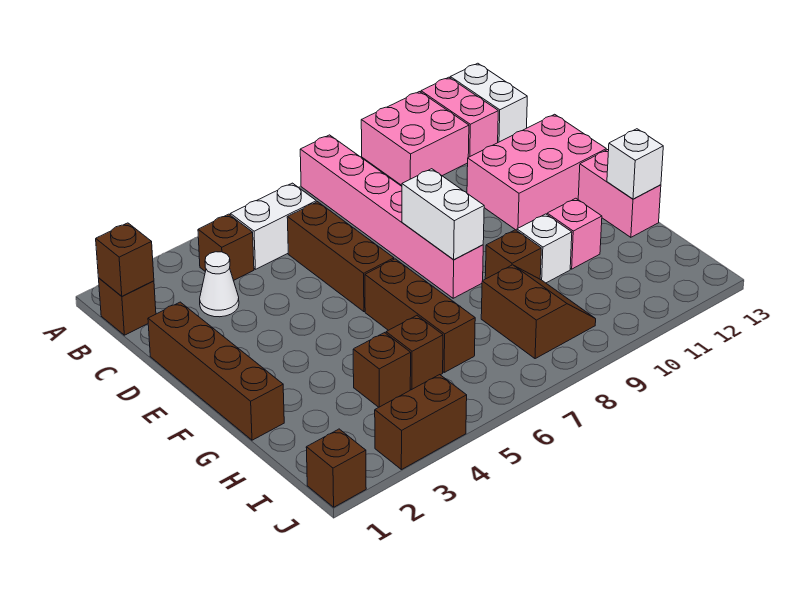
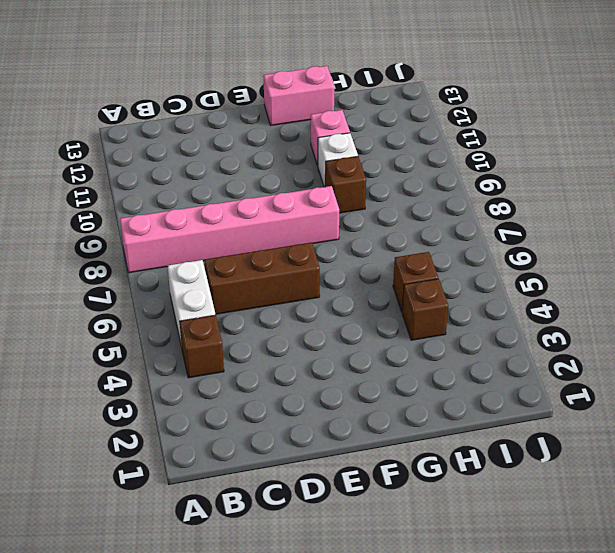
none -> pink brick A10:B11 level 1
none -> pink brick A12:B12 level 1
none -> white brick A13:B13 level 1

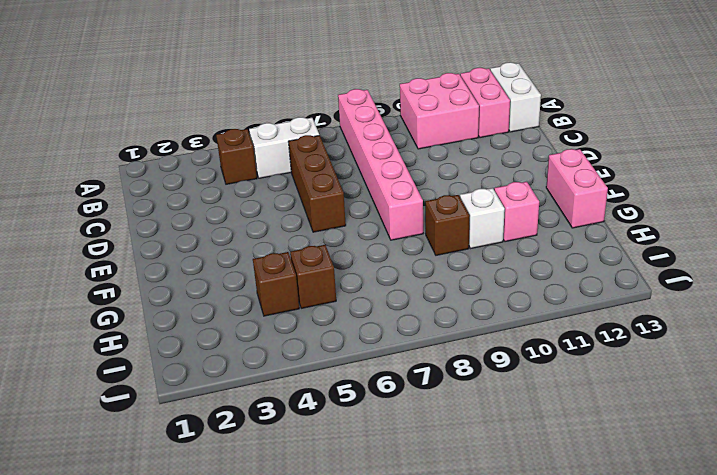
none -> brown brick B1 level 1
none -> white cone C3 level 1
none -> brown brick D1:G1 level 1

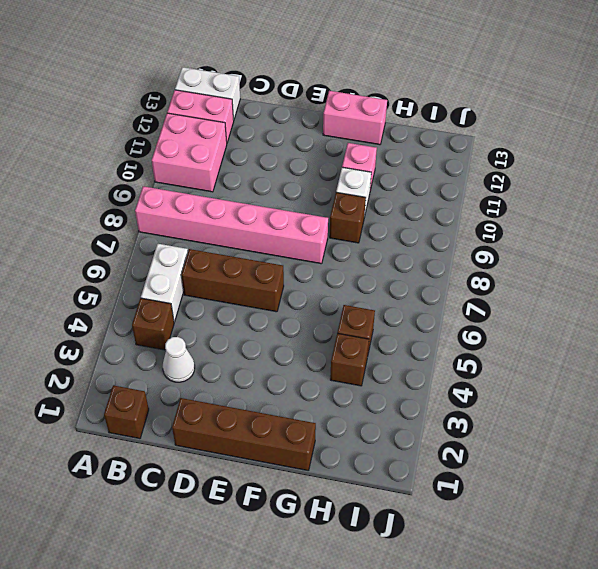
none -> pink brick D11:E13 level 1
none -> brown brick F6:H6 level 1
none -> brown slope H8:I9 level 1 top 8

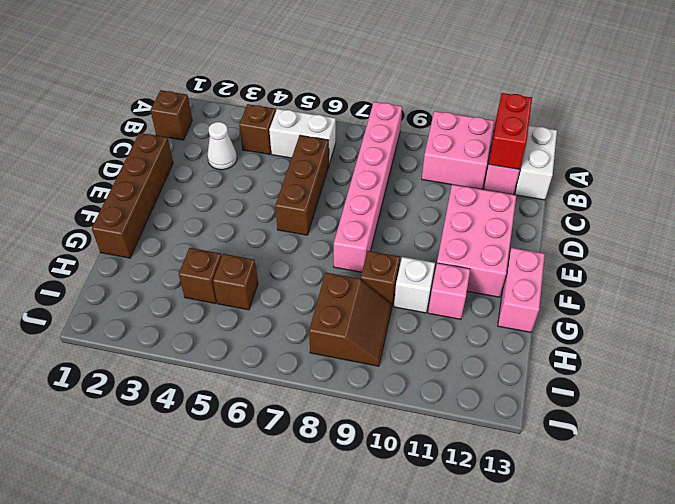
red brick A12:B12 level 2 -> none
pink brick D11:F12 level 1 -> pink brick D11:E13 level 1
none -> brown brick F6:H6 level 1
none -> brown brick J1 level 1
none -> brown brick J3:J4 level 1

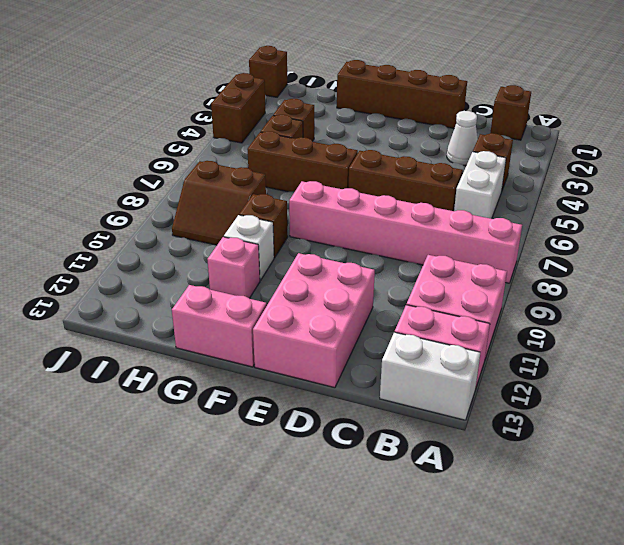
none -> brown brick B1 level 2
none -> white brick E8:F8 level 2
none -> white brick G13 level 2

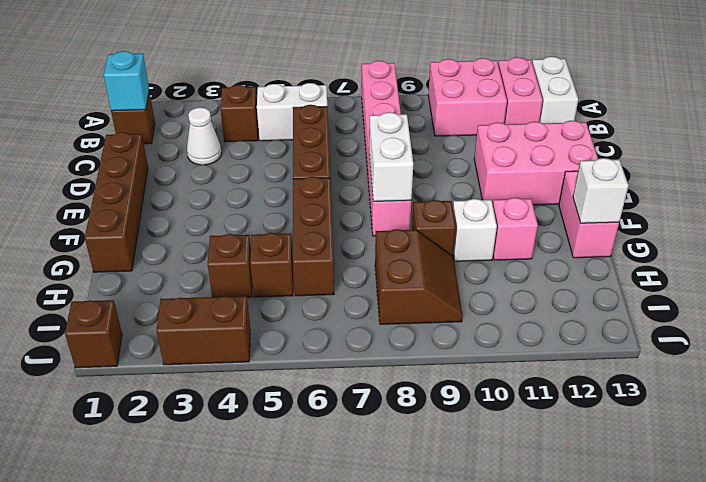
cyan brick B1 level 2 -> brown brick B1 level 2

